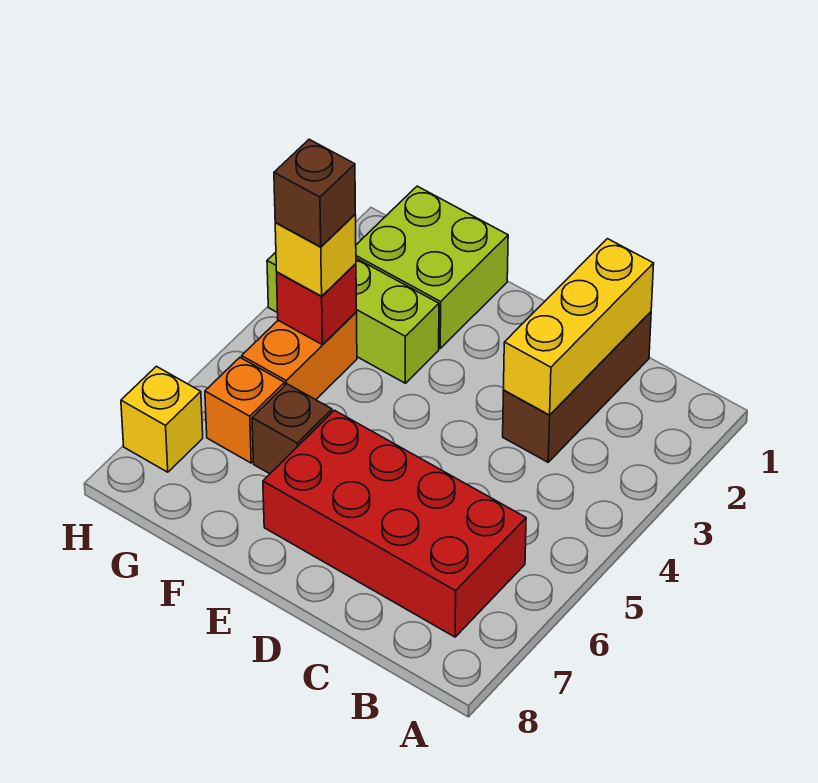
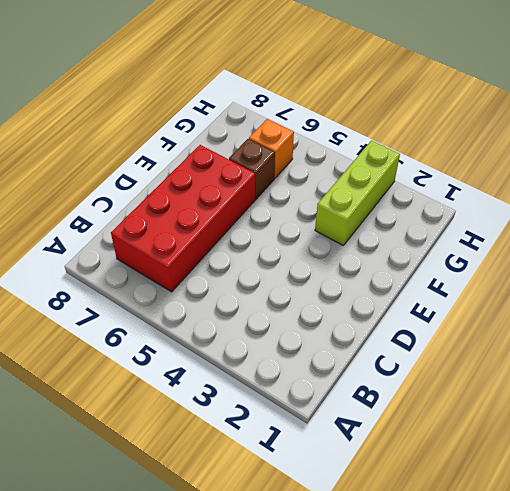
none -> brown brick C1:C3 level 1
none -> lime brick F1:G2 level 1
none -> orange brick G4:G5 level 1

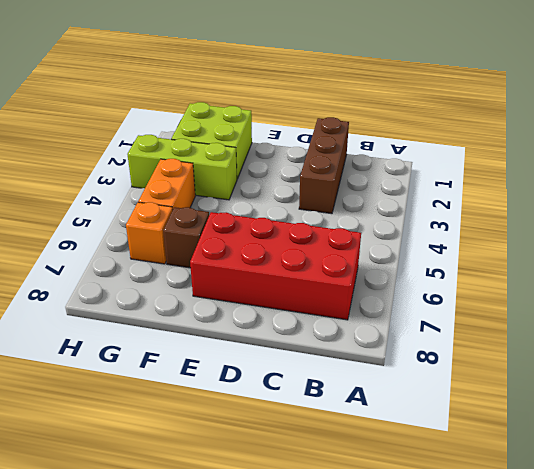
none -> yellow brick H7 level 1
none -> yellow brick C1:C3 level 2
none -> red brick G4 level 2

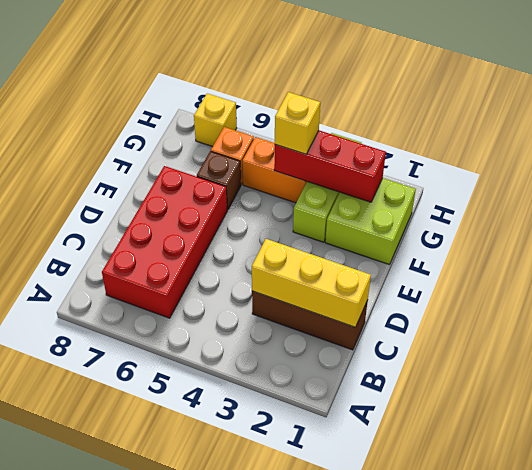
red brick G2:G4 level 2 -> red brick G4 level 2
none -> brown brick G4 level 4

